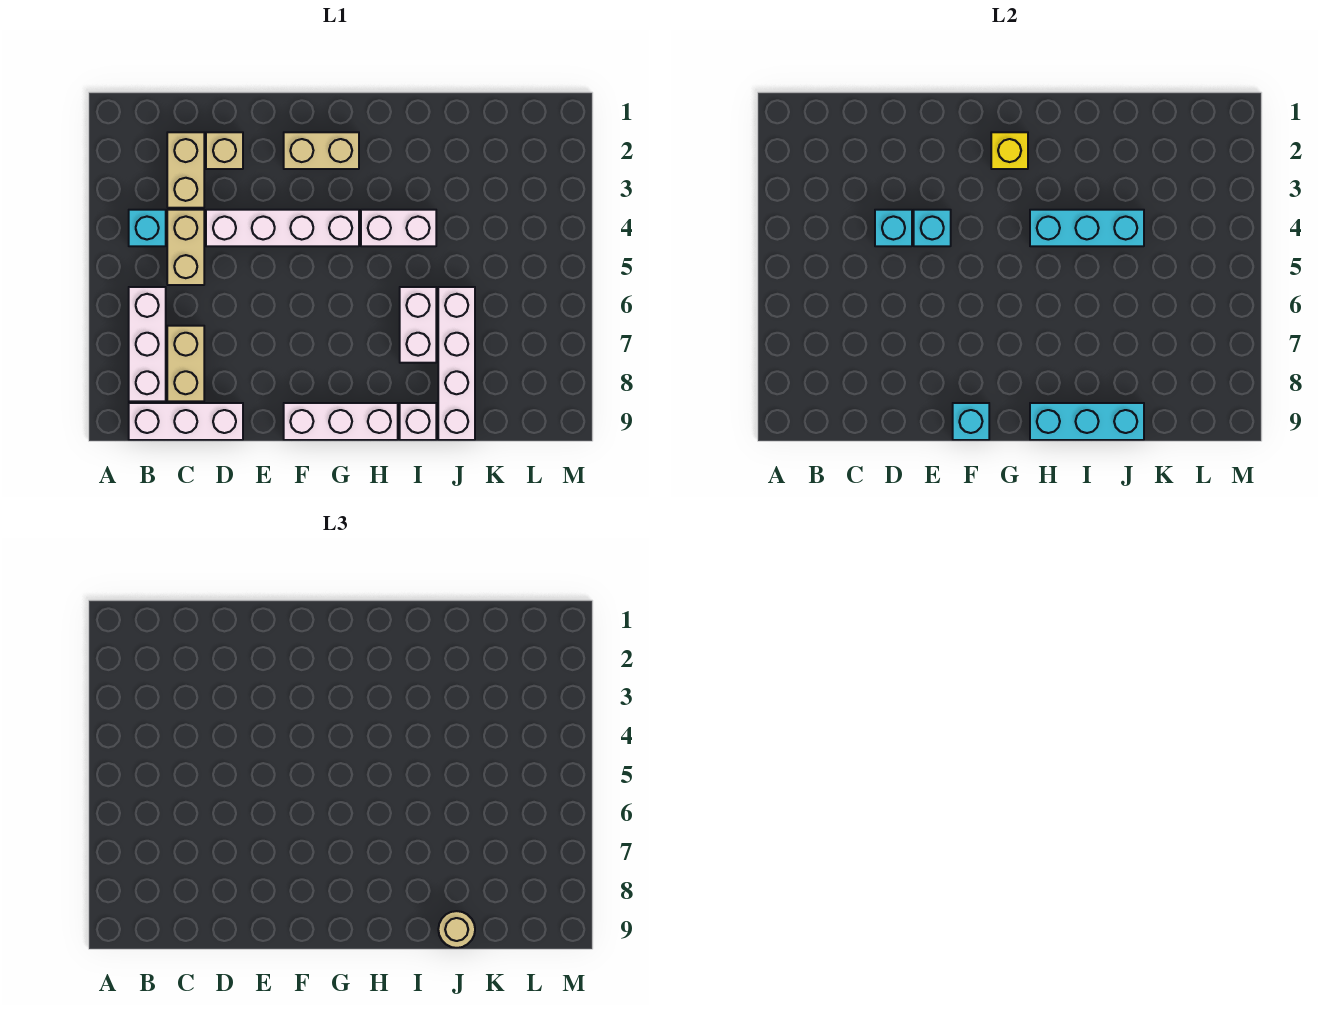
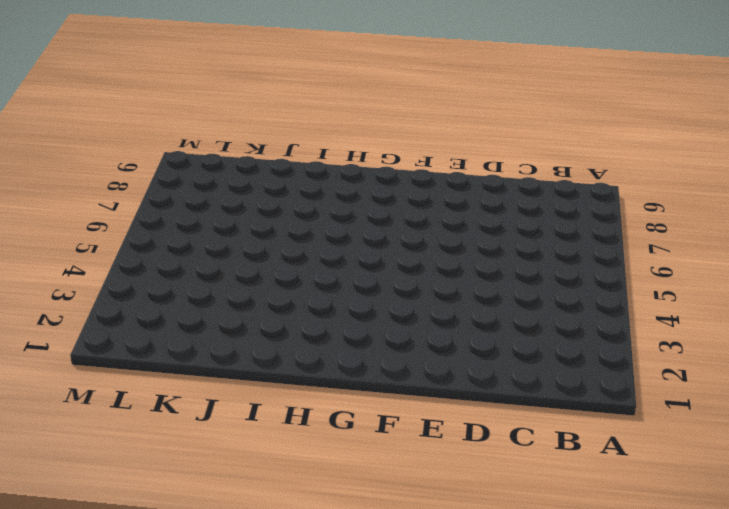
none -> cyan brick B4 level 1
none -> white brick B6:B8 level 1
none -> white brick B9:D9 level 1

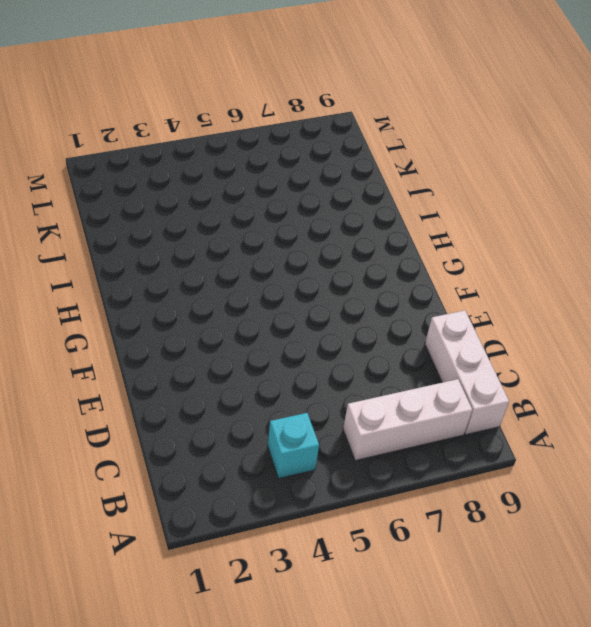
none -> tan brick C2:C3 level 1
none -> tan brick C4:C5 level 1
none -> tan brick C7:C8 level 1

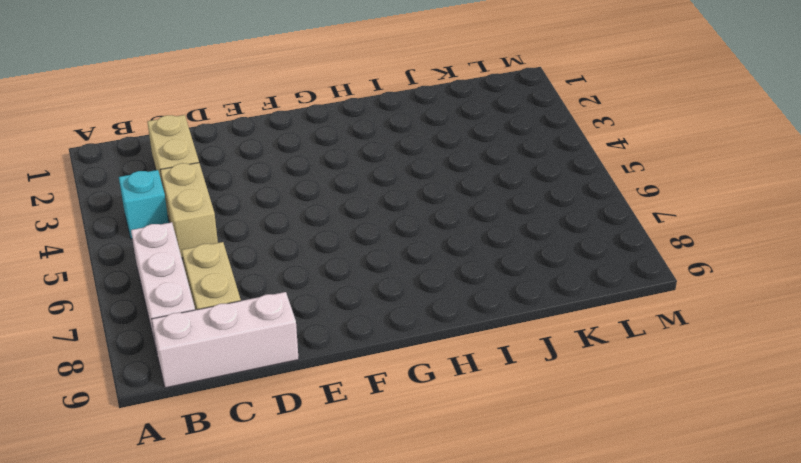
none -> tan brick D2 level 1
none -> white brick D4:G4 level 1
none -> tan brick F2:G2 level 1

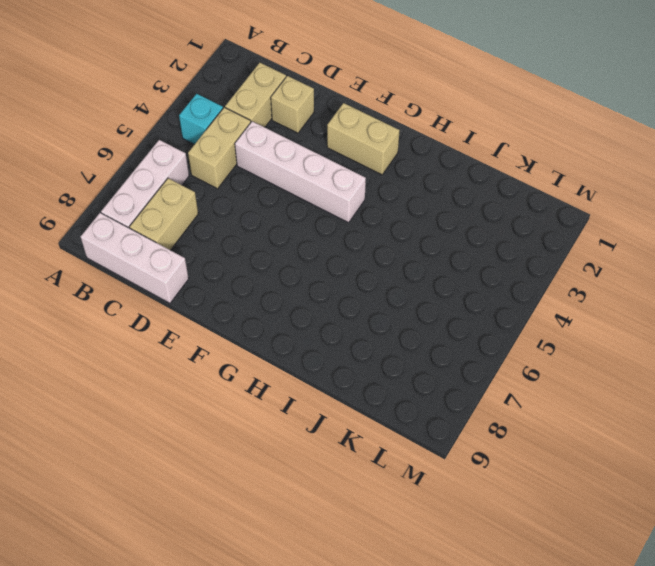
none -> white brick F9:H9 level 1
none -> white brick H4:I4 level 1
none -> white brick I6:I7 level 1

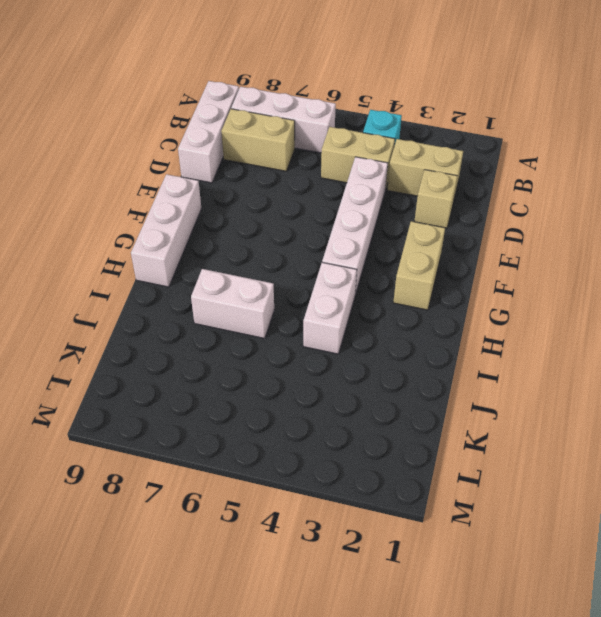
none -> white brick I9 level 1
none -> white brick J6:J9 level 1
none -> cyan brick D4 level 2

